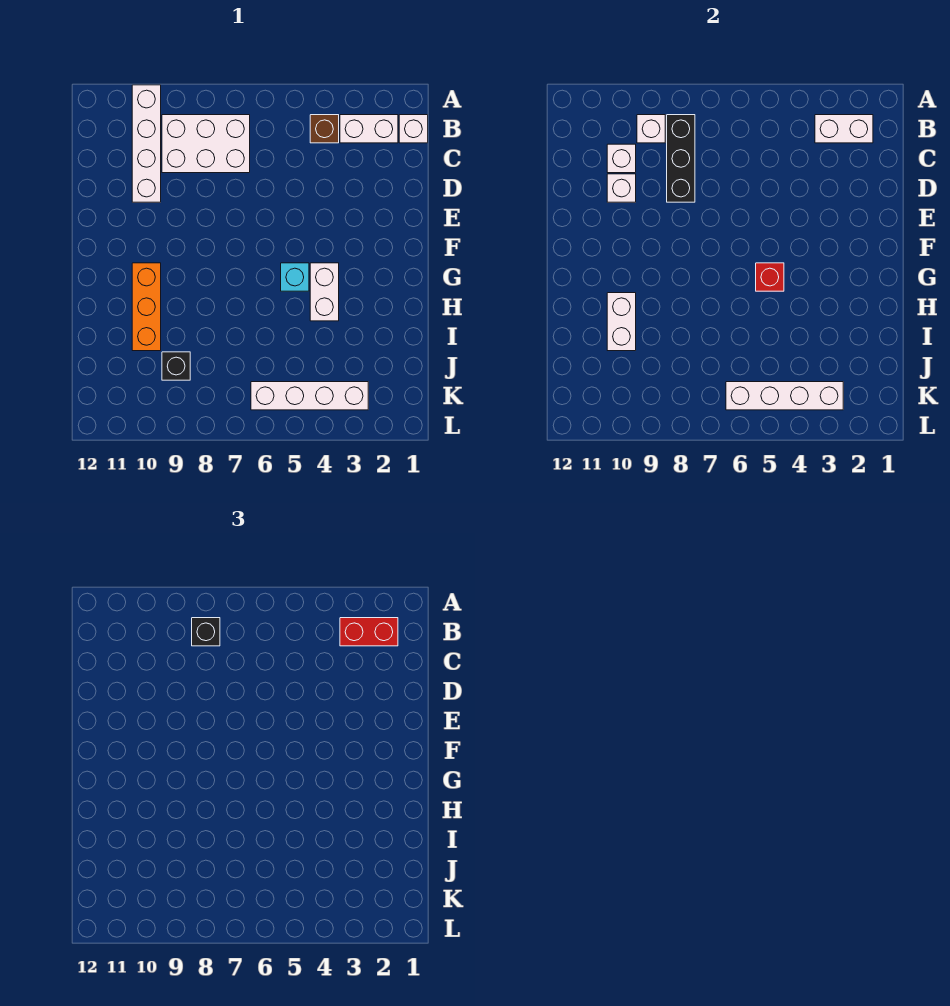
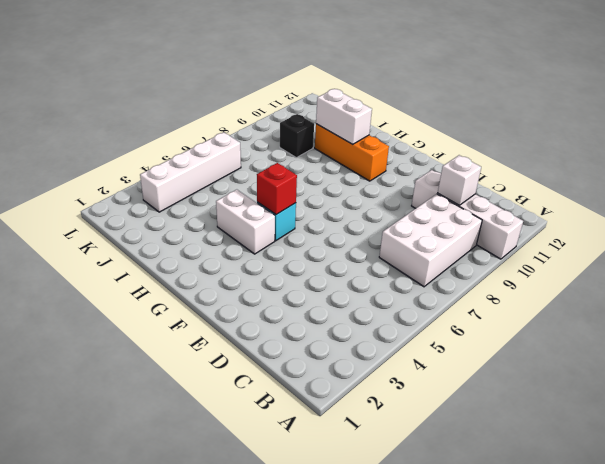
none -> white brick B1 level 1
none -> white brick B2:B3 level 1
none -> brown brick B4 level 1

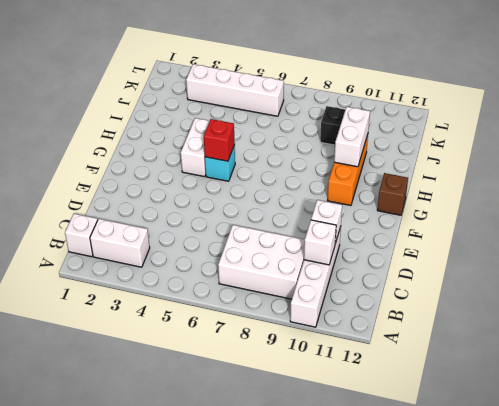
brown brick G12 level 1 -> brown brick B4 level 1
none -> white brick B2:B3 level 2
none -> black brick B8:D8 level 2
none -> white brick B9 level 2

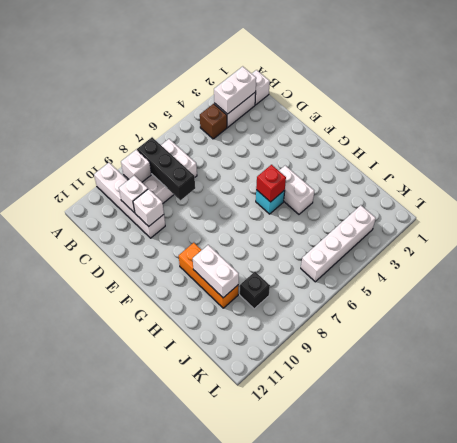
none -> white brick K3:K6 level 2
none -> red brick B2:B3 level 3
none -> black brick B8 level 3

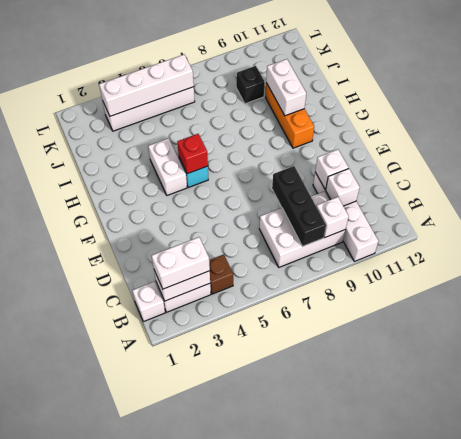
white brick B2:B3 level 3 -> red brick B2:B3 level 3
none -> black brick B8 level 3

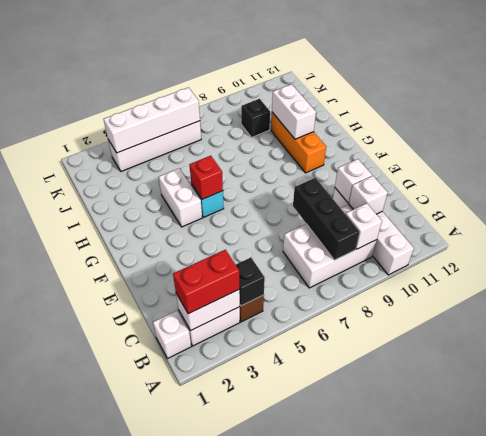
black brick B4 level 2 -> black brick B8 level 3

